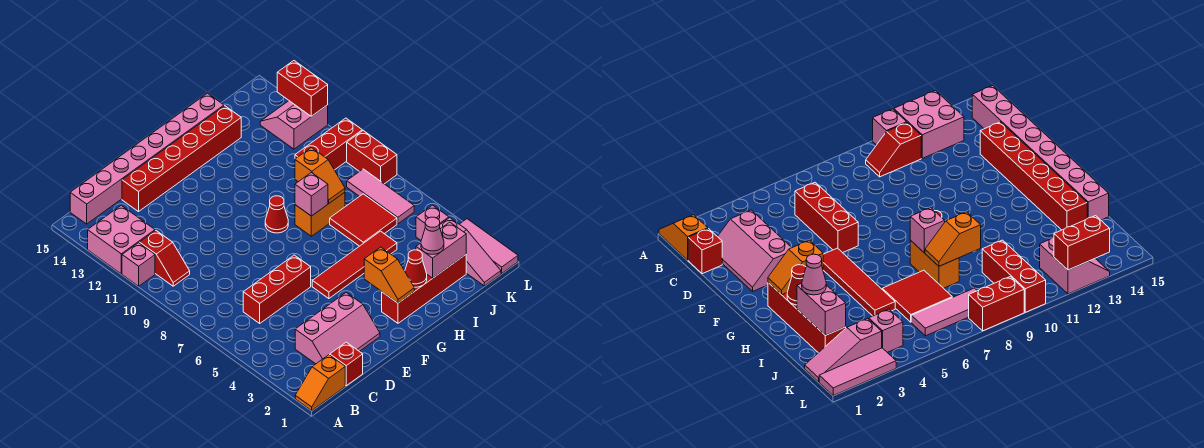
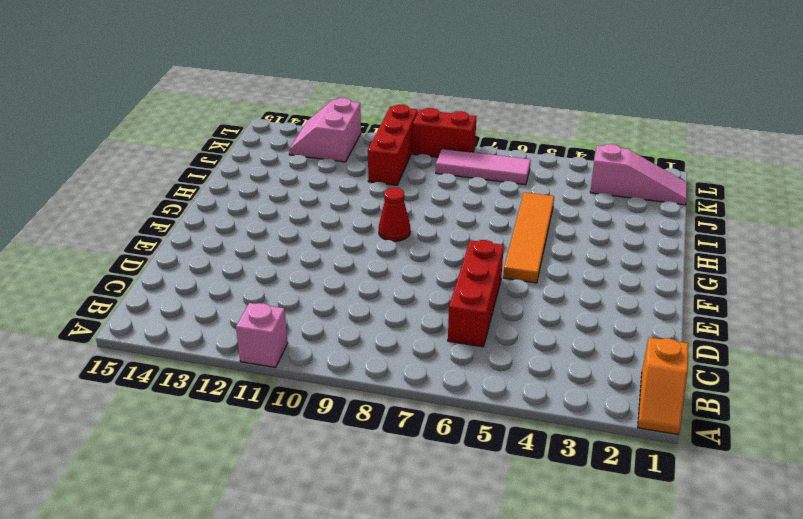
orange tile F5:I5 level 1 -> red tile F5:I5 level 1
none -> pink brick A12:B13 level 1
none -> red slope B10:B11 level 1 top 11
none -> pink brick B15:I15 level 1

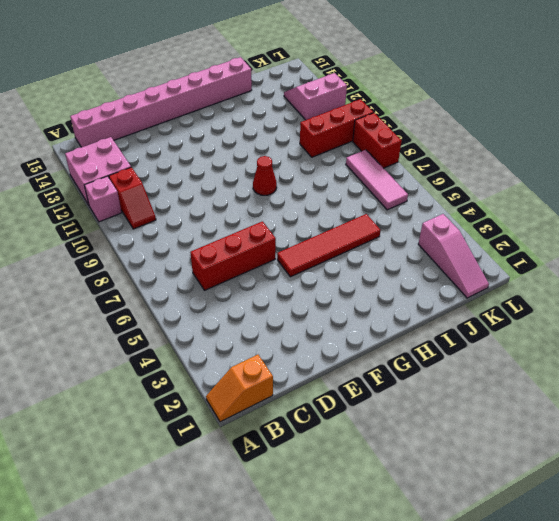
none -> red brick C1 level 1
none -> pink slope C2:E3 level 1 top 3
none -> red brick D14:I14 level 1

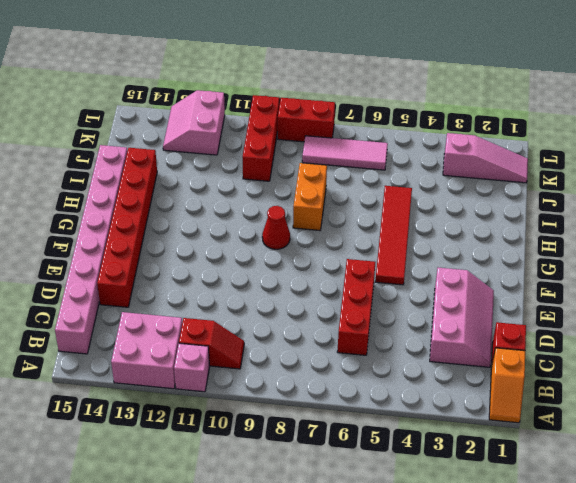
none -> red brick G2:J2 level 1
none -> red tile I6:J7 level 1
none -> pink brick K4 level 1

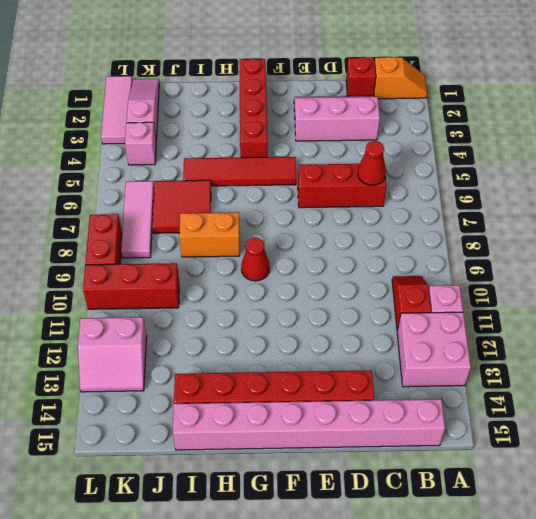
red cone C6 level 2 -> red cone H2 level 2
red brick G1:G4 level 1 -> red brick G2:J2 level 1
none -> orange slope G2:G3 level 2 top 3
none -> pink brick H8 level 2
none -> pink brick I2:J2 level 2

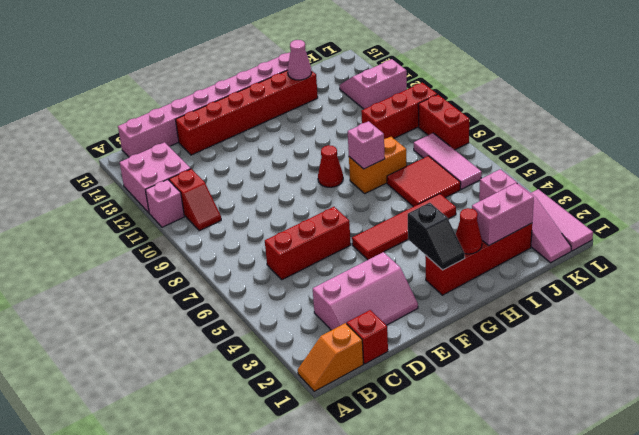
black slope G2:G3 level 2 top 3 -> orange slope G2:G3 level 2 top 3
pink cone I14 level 2 -> pink cone I2 level 3
none -> orange slope I8:I9 level 2 top 9
none -> red brick L12:L13 level 2

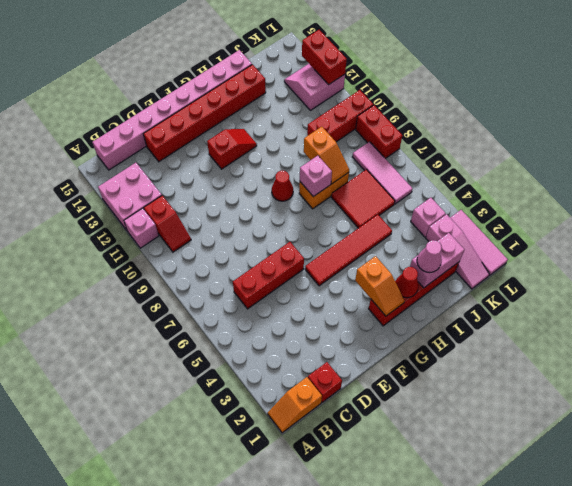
red slope F12:G12 level 1 top F -> none
none -> pink slope C2:E3 level 1 top 3

